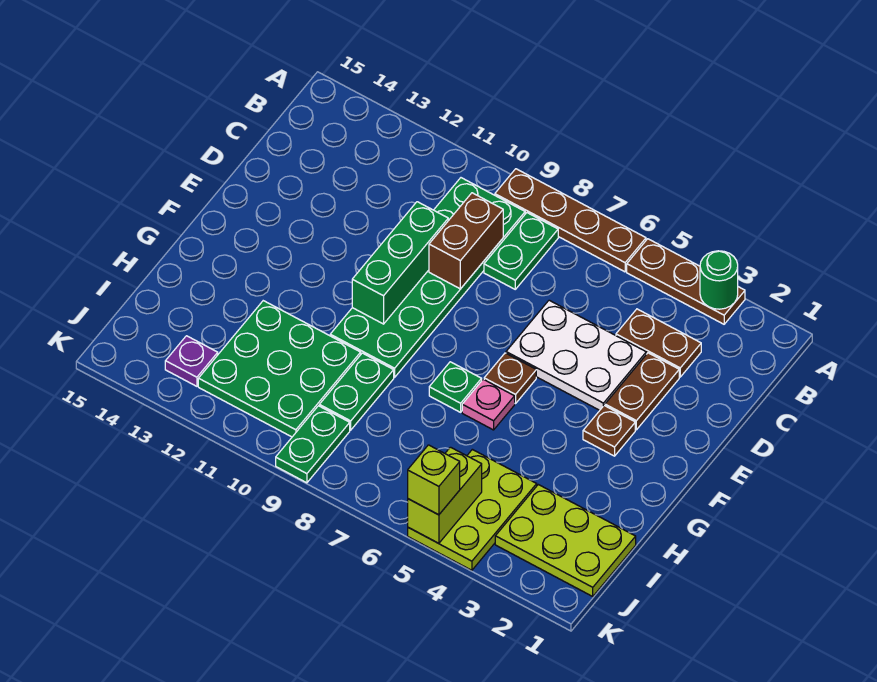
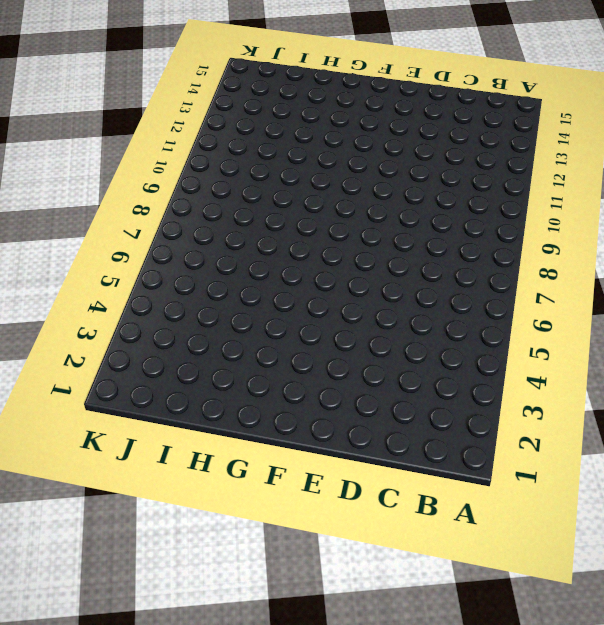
none -> brown plate A3:A5 level 1
none -> brown plate A6:A9 level 1
none -> green plate B8:C8 level 1

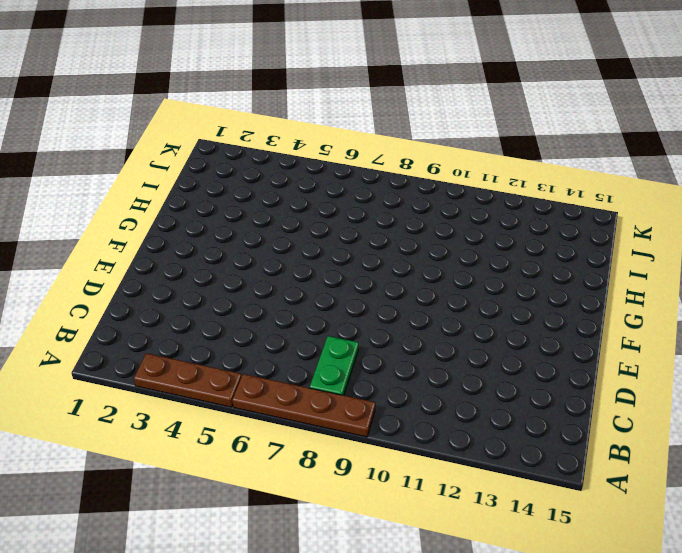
none -> green plate B9:G10 level 1
none -> brown plate C3:C4 level 1
none -> brown plate D3:E3 level 1

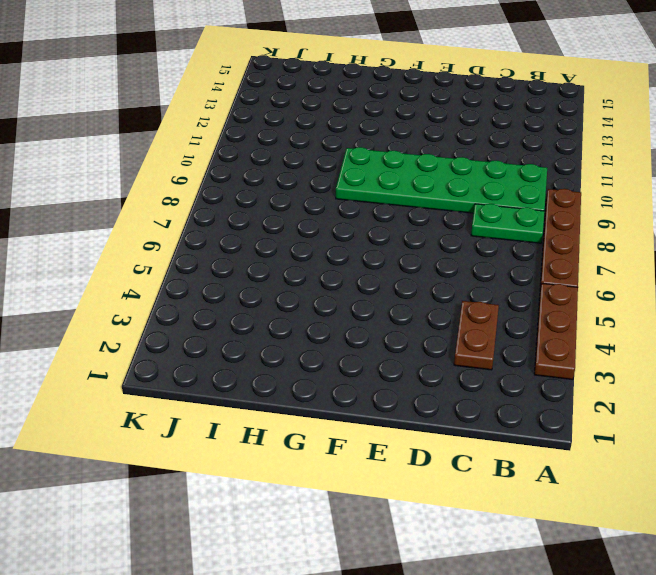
none -> brown plate D3:E3 level 1
none -> white plate D4:E6 level 1
none -> brown plate F3 level 1

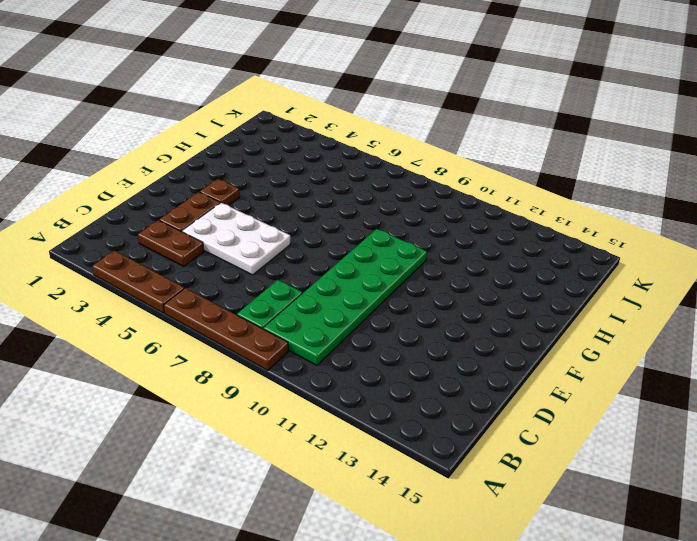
none -> brown plate F6 level 1
none -> pink plate G6 level 1
none -> green plate G7 level 1

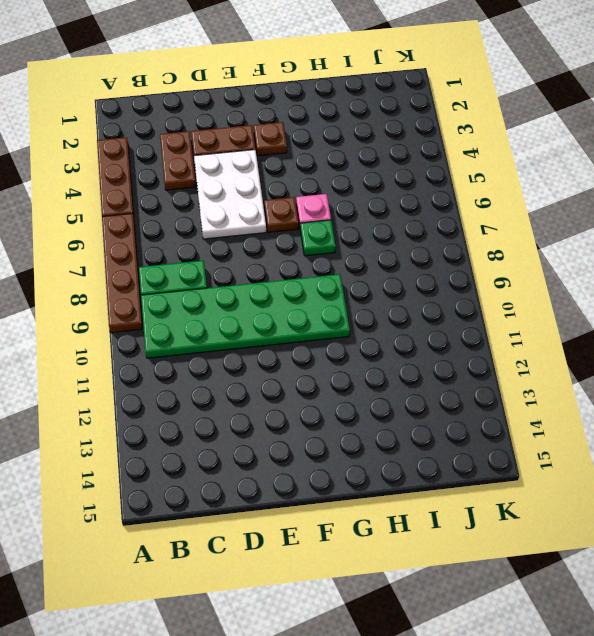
none -> green plate H9:I9 level 1
none -> green plate H10:J12 level 1
none -> lime plate I1:J3 level 1

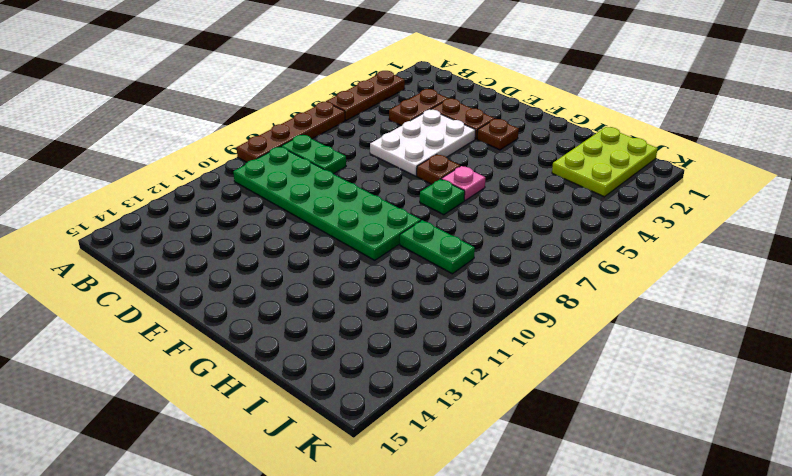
none -> green plate H10:J12 level 1
none -> lime plate I4:K5 level 1
none -> green plate J9:K9 level 1

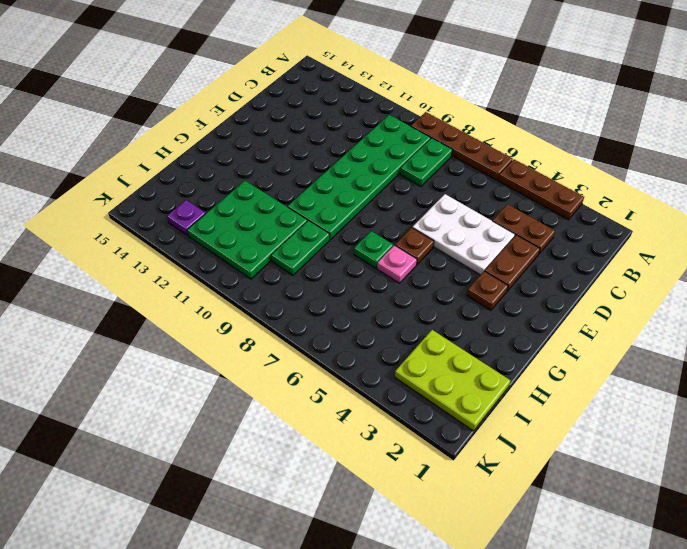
none -> lime plate I4:K5 level 1
none -> green plate J9:K9 level 1
none -> green round brick A3 level 2

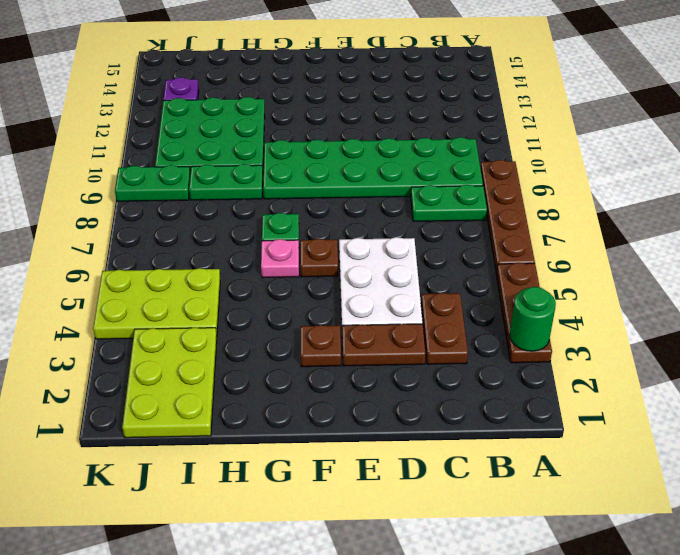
none -> brown brick C9:D9 level 2
none -> green brick D10:F10 level 2
none -> lime brick J5:K5 level 2

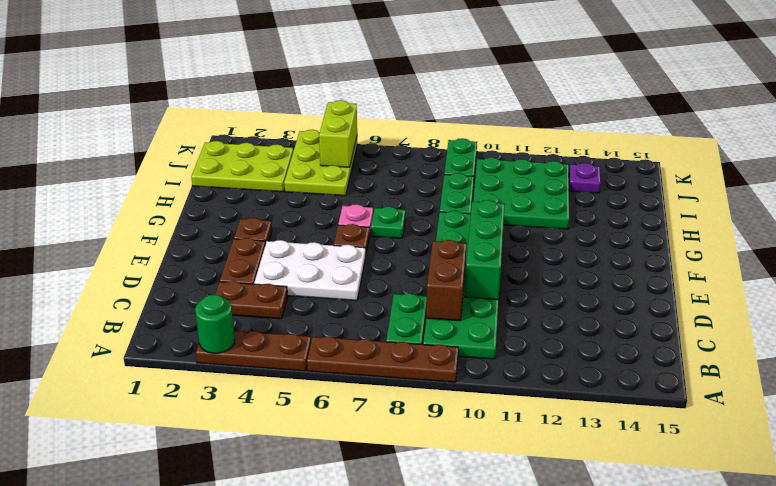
none -> lime brick K5 level 3

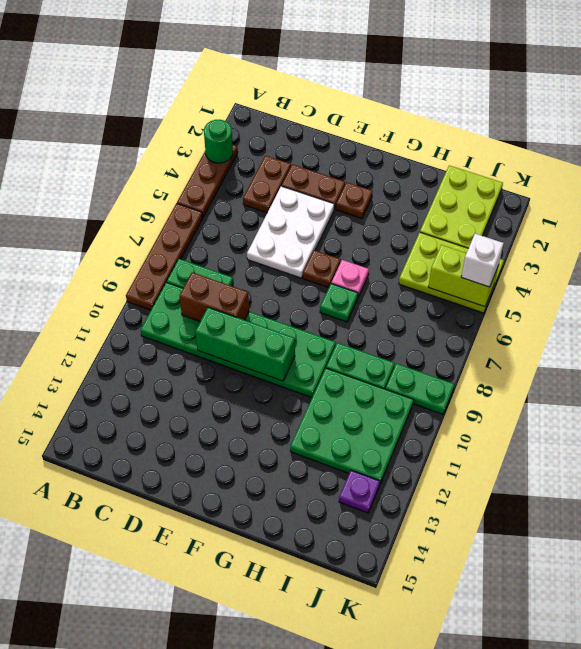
white brick K5 level 3 -> lime brick K5 level 3

